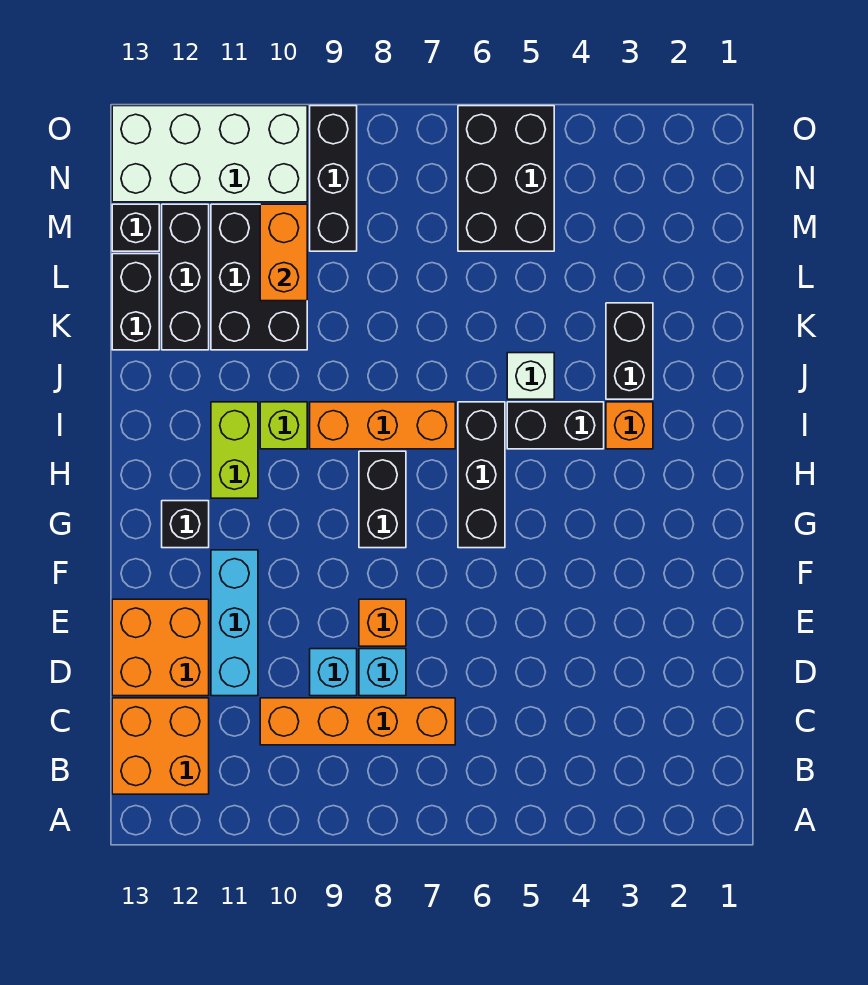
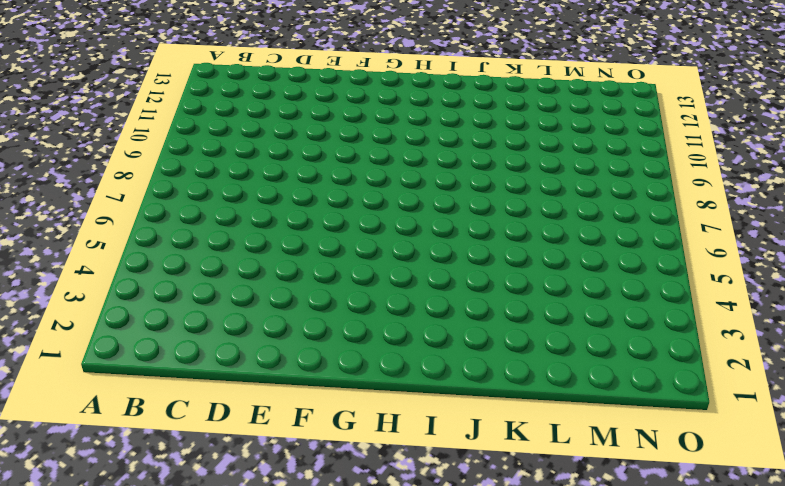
none -> orange brick B12:C13 level 1
none -> orange brick C7:C10 level 1
none -> cyan brick D8 level 1

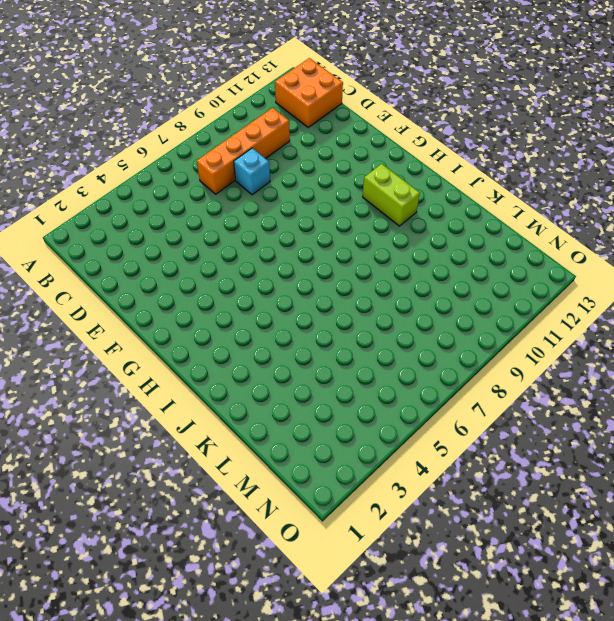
none -> cyan brick D9 level 1
none -> cyan brick D11:F11 level 1
none -> orange brick D12:E13 level 1

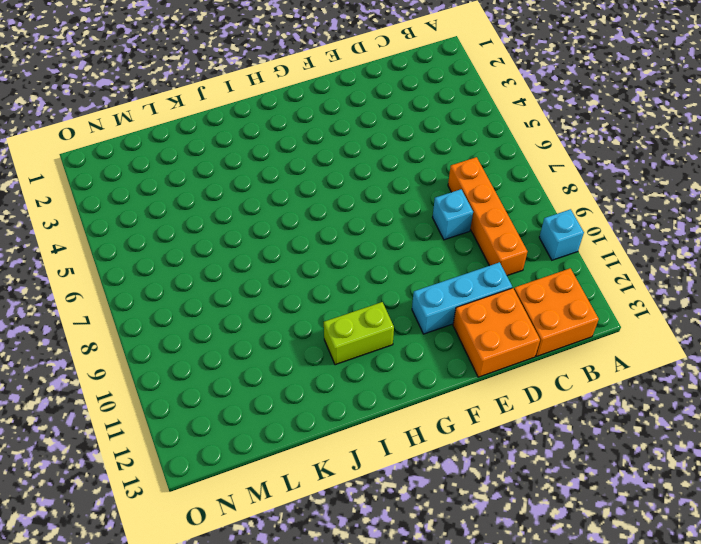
cyan brick A10 level 1 -> cyan brick D9 level 1
none -> orange brick E8 level 1
none -> black brick G6:I6 level 1
none -> black brick G8:H8 level 1

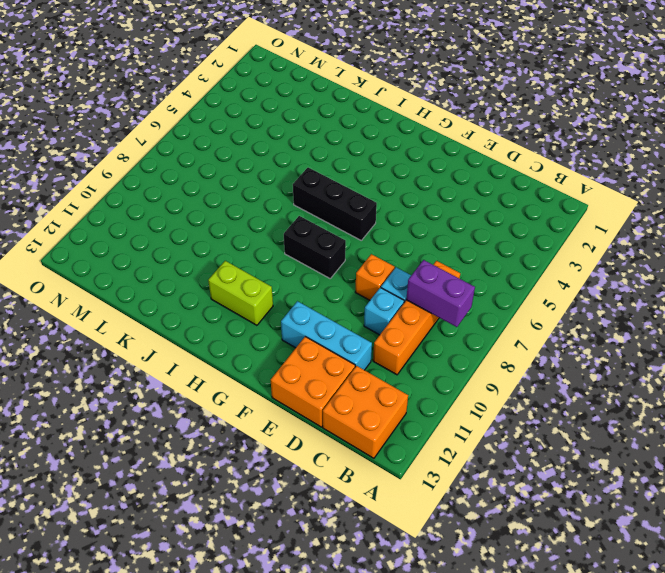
purple brick B8:C8 level 2 -> none
none -> black brick G12 level 1
none -> orange brick I3 level 1
none -> black brick I4:I5 level 1

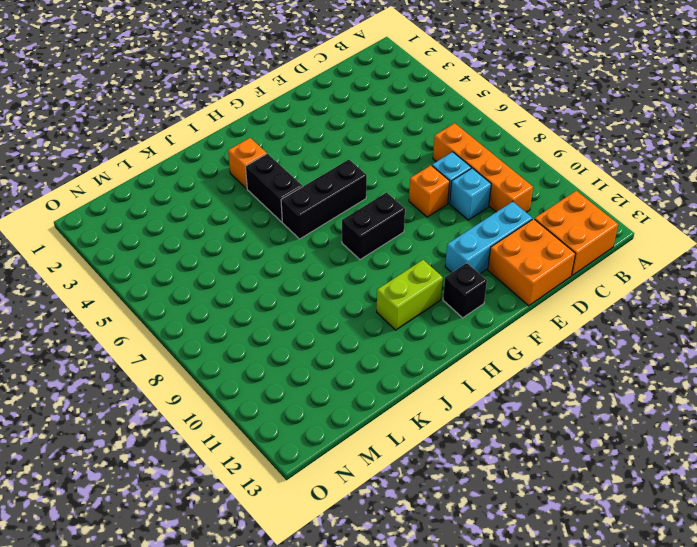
none -> orange brick I7:I9 level 1
none -> lime brick I10 level 1
none -> black brick J3:K3 level 1

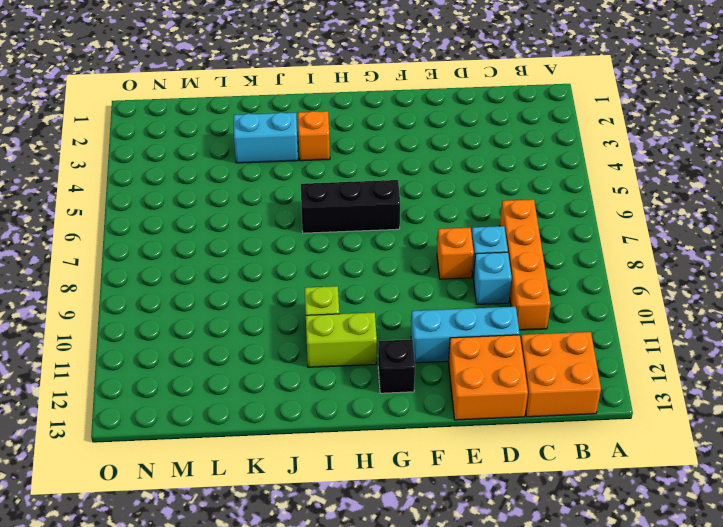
cyan brick J3:K3 level 1 -> black brick J3:K3 level 1
none -> black brick G8:H8 level 1
none -> black brick I4:I5 level 1
none -> orange brick I7:I9 level 1

